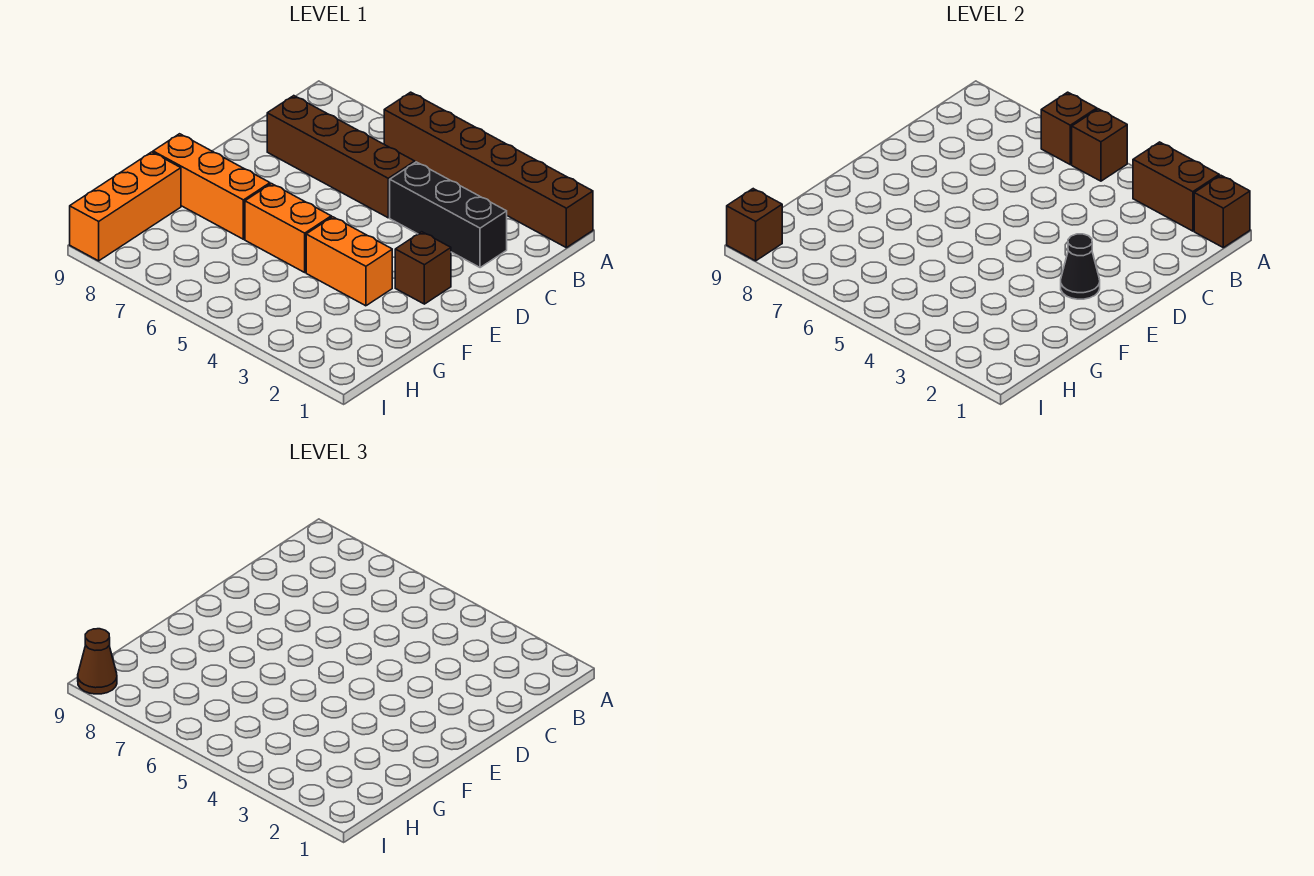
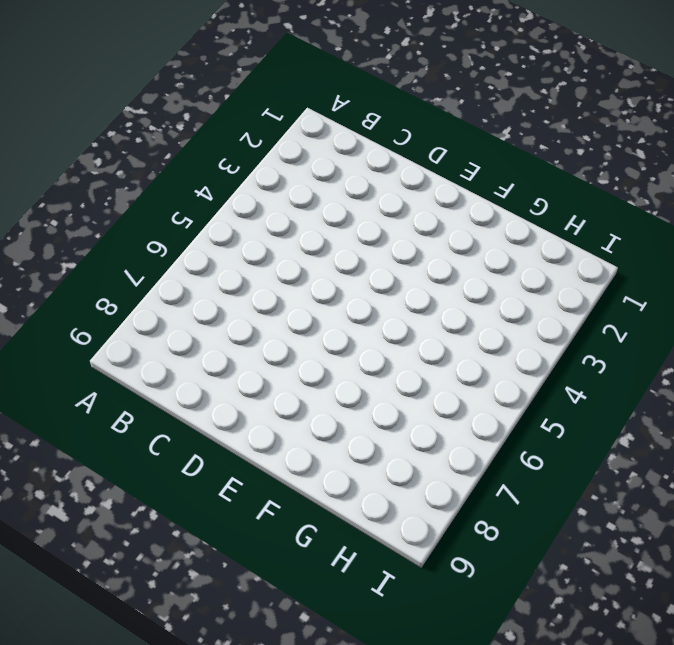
none -> brown brick A1:A6 level 1
none -> black brick C2:C4 level 1
none -> brown brick C5:C8 level 1

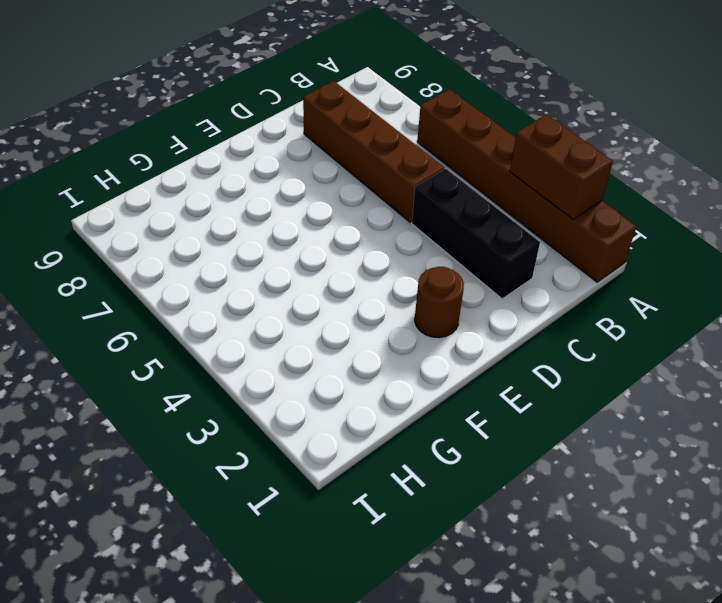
brown round brick E2 level 1 -> brown brick E2 level 1
none -> orange brick F3:F4 level 1
none -> orange brick F5:F6 level 1
none -> orange brick F7:F9 level 1

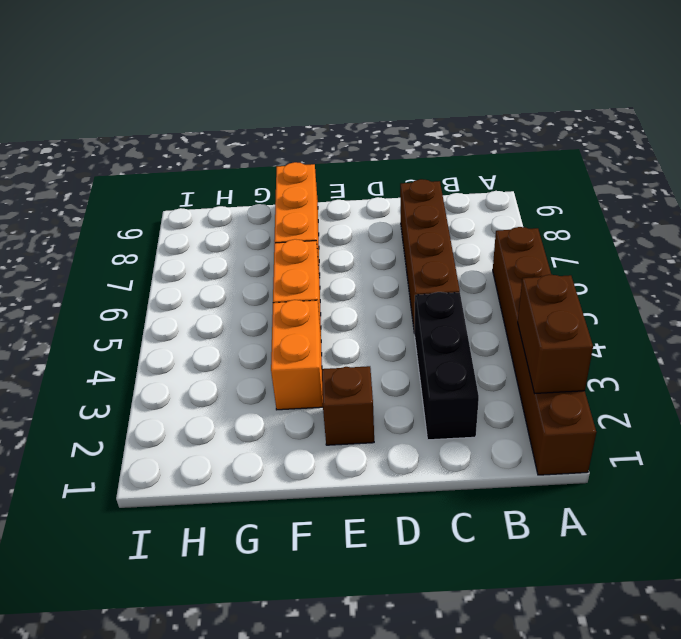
none -> orange brick G9:I9 level 1
none -> brown brick A1 level 2
none -> brown brick A5 level 2

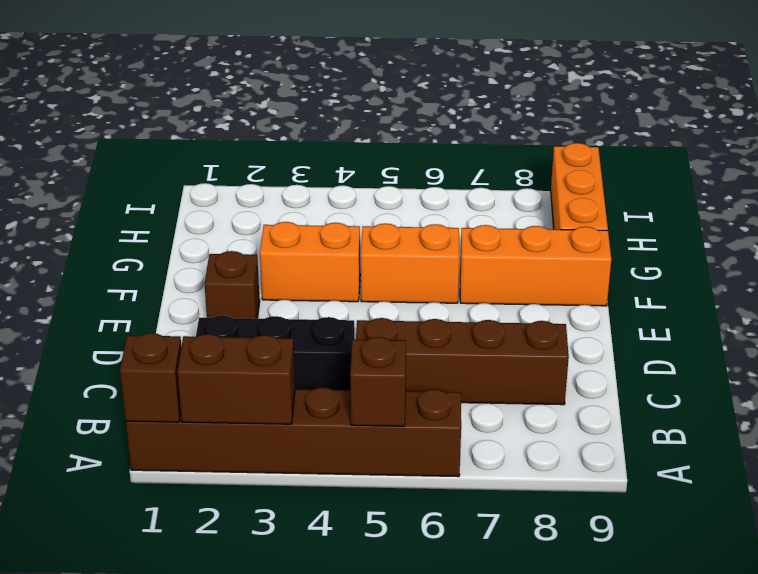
none -> brown brick A6 level 2
none -> black cone E2 level 2
none -> brown brick I9 level 2

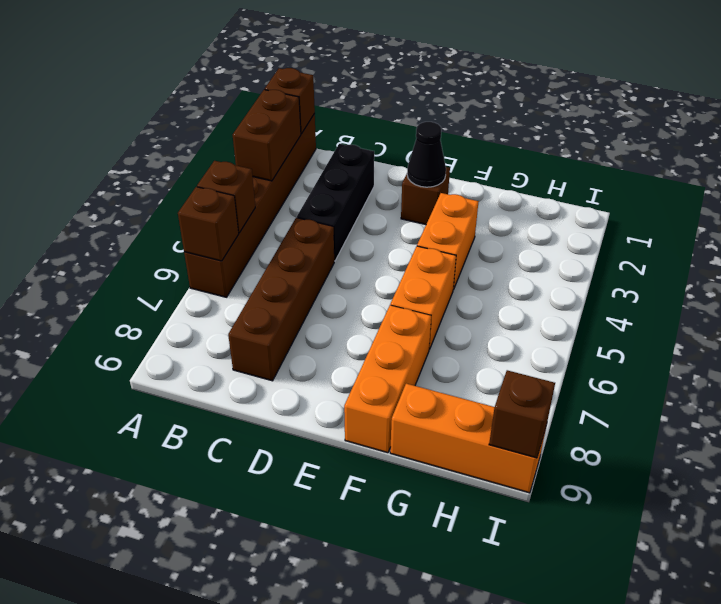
none -> brown cone I9 level 3

